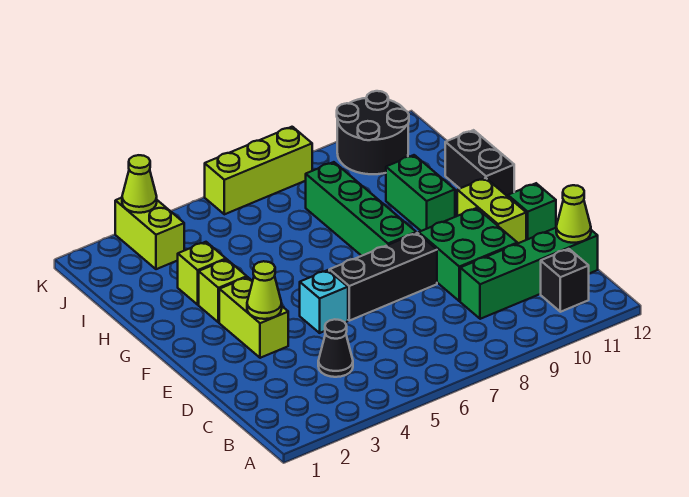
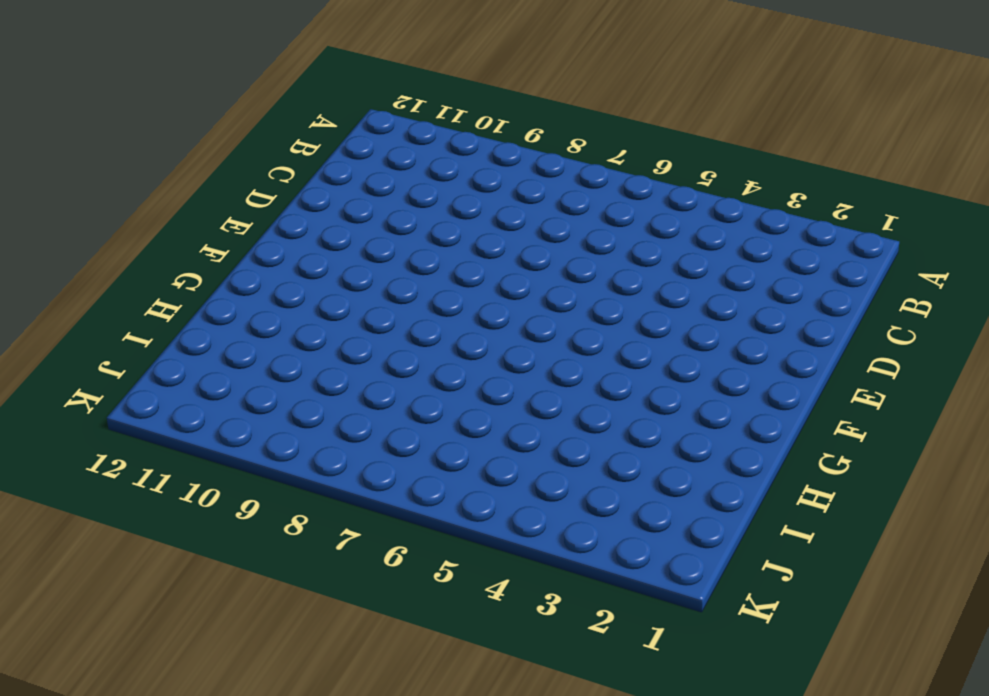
none -> black brick B11 level 1
none -> black cone C4 level 1
none -> green brick C9:C12 level 1

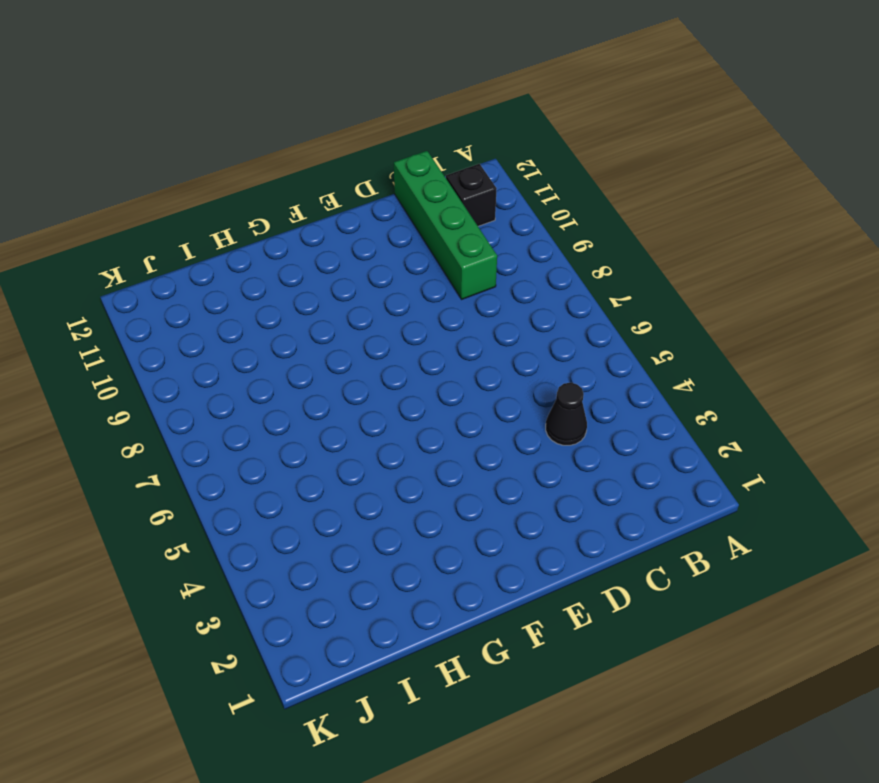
none -> green brick D9:E10 level 1
none -> lime brick E3:F3 level 1
none -> cyan brick E5 level 1

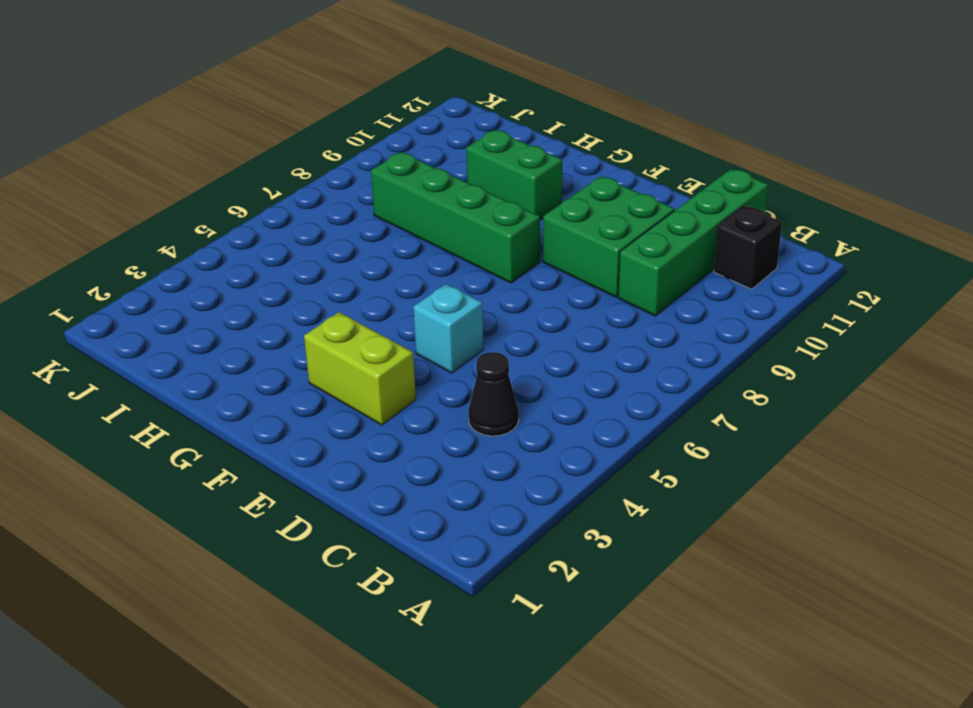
none -> black brick E6:E8 level 1
none -> lime brick E11:F11 level 1
none -> green brick E12 level 1

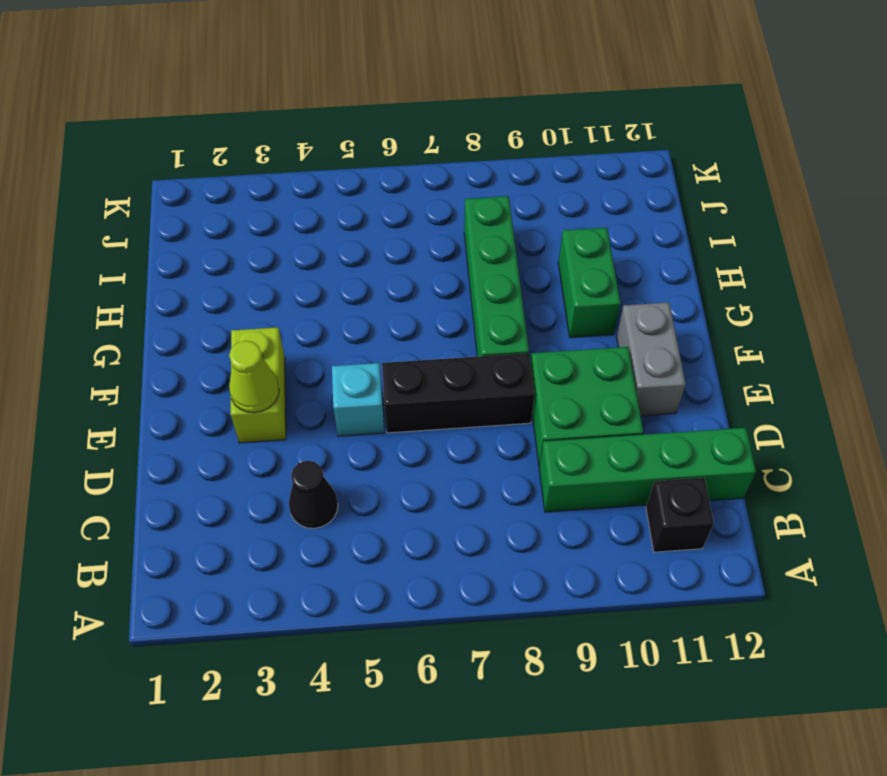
grey brick E11:F11 level 1 -> lime brick E11:F11 level 1
none -> green brick E12 level 1
none -> lime brick G3 level 1
none -> black brick G12:H12 level 1

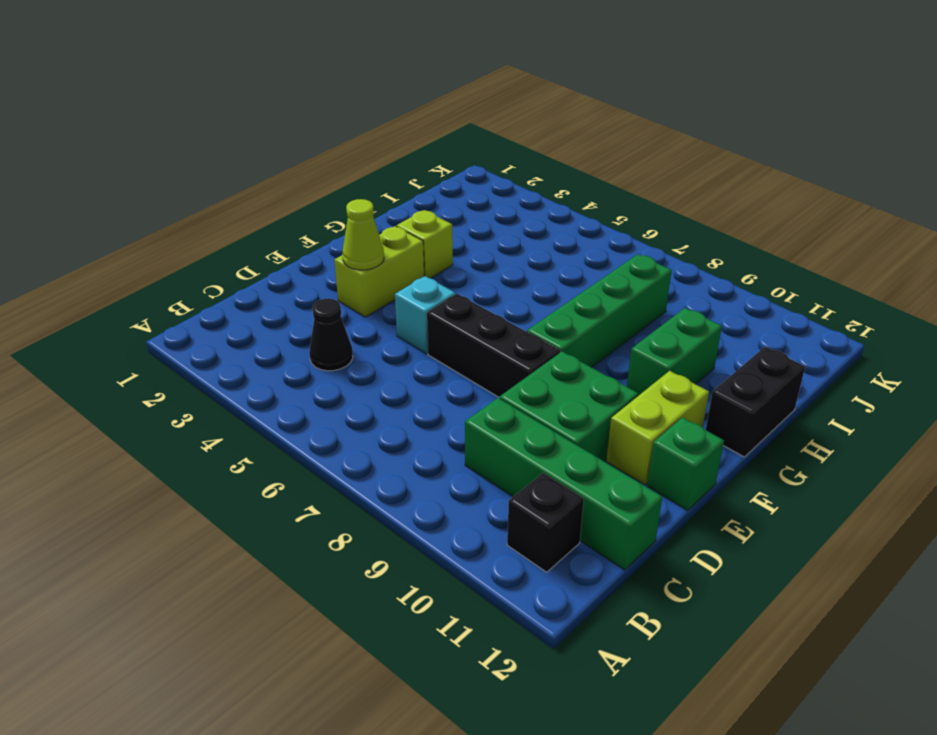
none -> lime brick H3 level 1
none -> lime brick J3:K3 level 1
none -> black round brick J10:K11 level 1

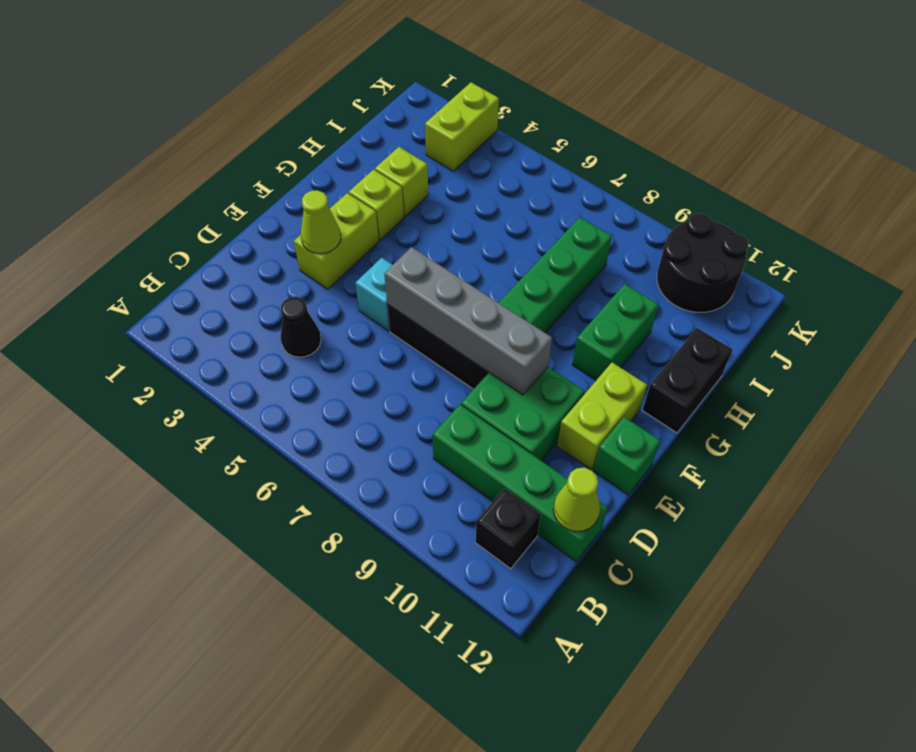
grey brick E6:E9 level 2 -> none
none -> lime brick K6:K8 level 1
none -> lime cone K3 level 2

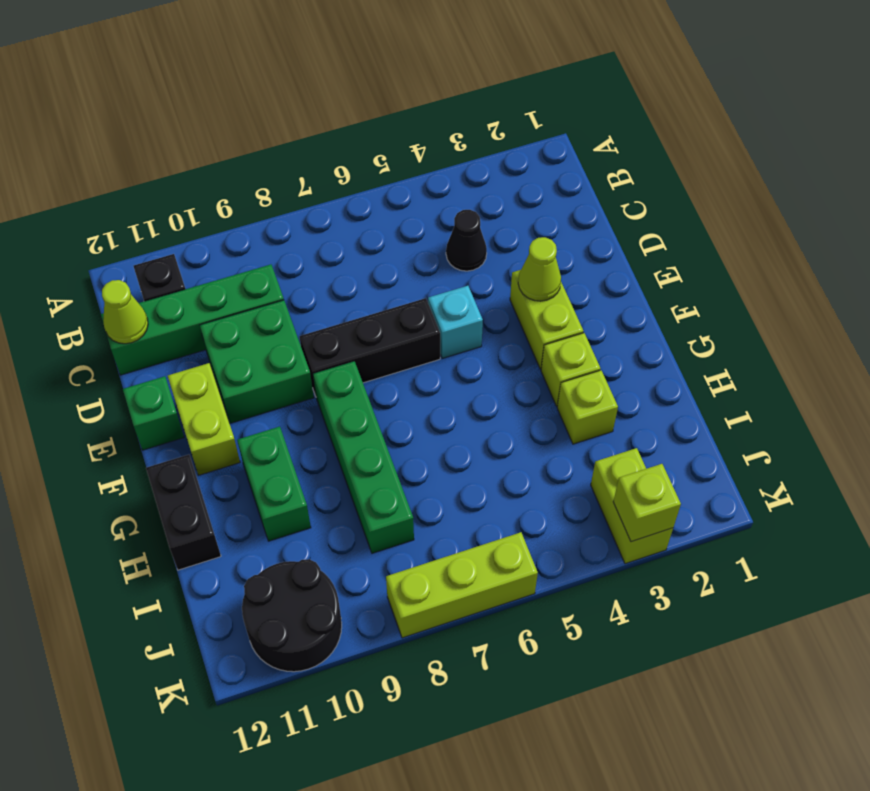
lime brick K3 level 2 -> lime cone K3 level 2

